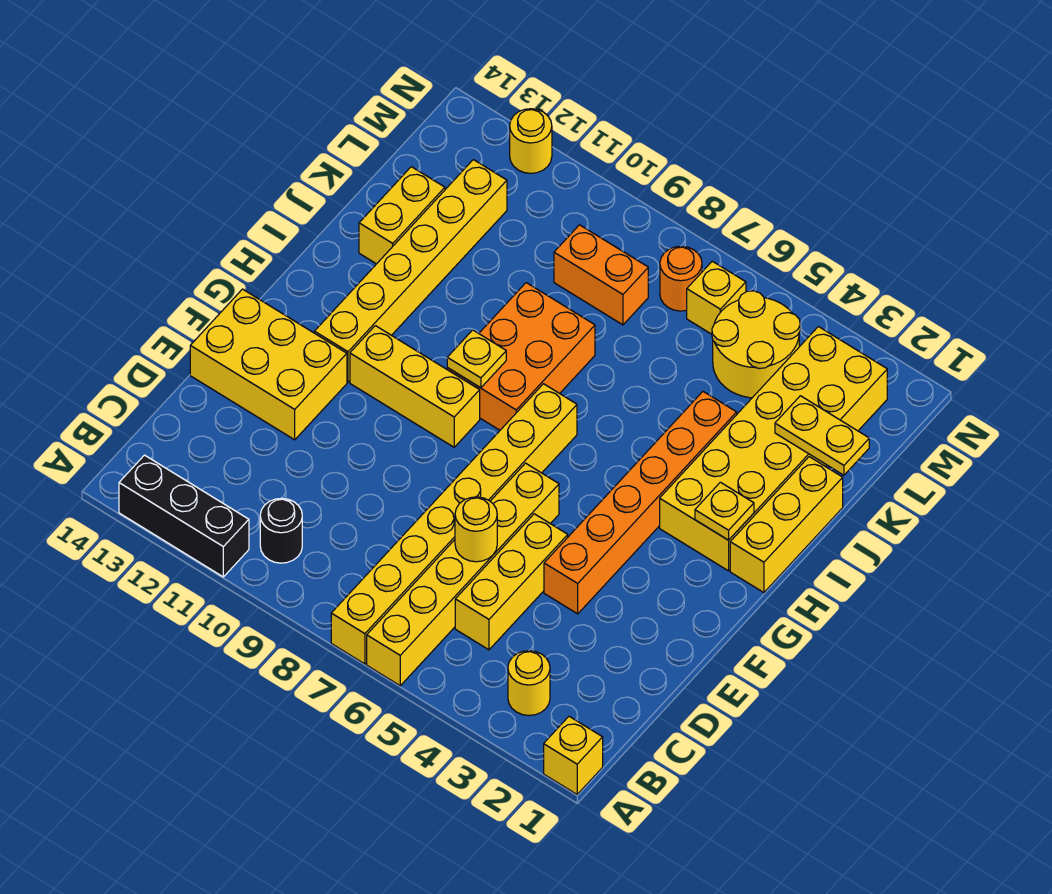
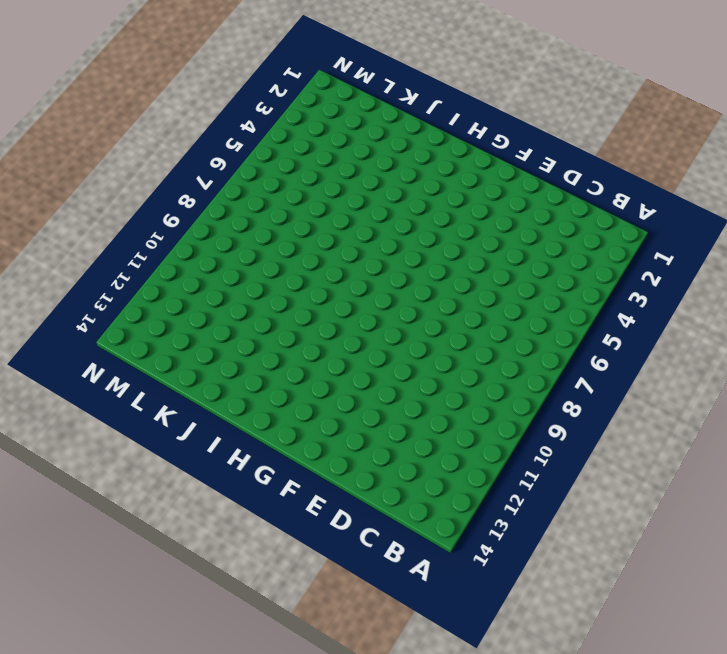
none -> yellow brick A1 level 1
none -> yellow brick A6:F6 level 1
none -> yellow brick A7:H7 level 1

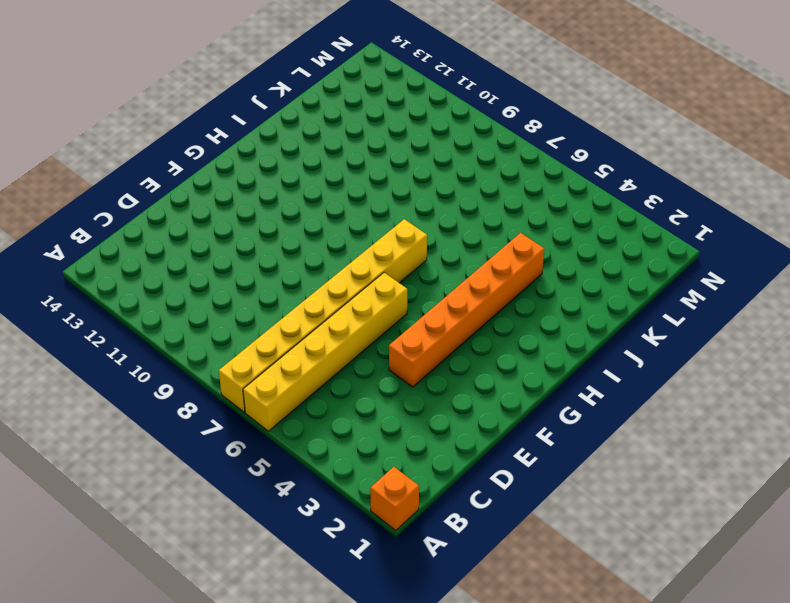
orange brick A1 level 1 -> yellow brick A1 level 1
none -> black brick A11:A13 level 1
none -> yellow round brick B3 level 1
none -> black round brick B10 level 1

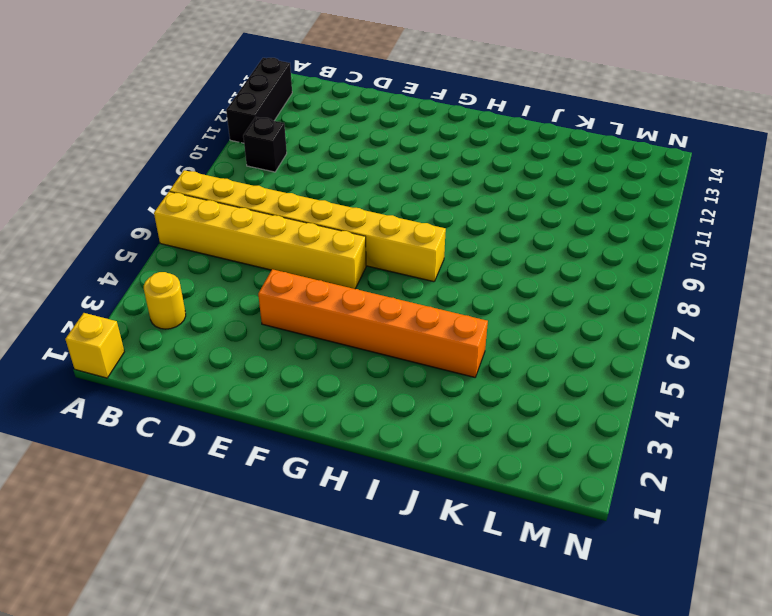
black brick B10 level 1 -> black round brick B10 level 1
none -> yellow brick C5:E5 level 1
none -> yellow brick E12:F14 level 1
none -> yellow brick G9:G11 level 1

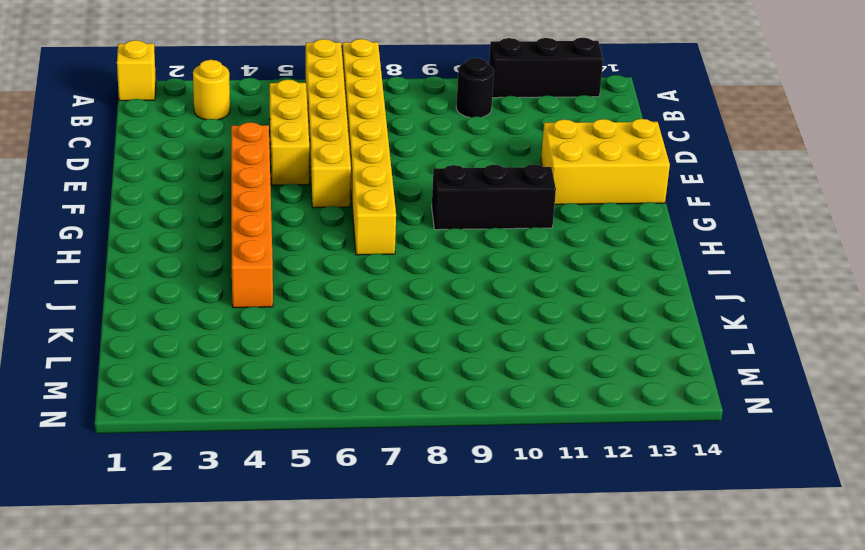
black brick G9:G11 level 1 -> yellow brick G9:G11 level 1
none -> yellow brick G12:L12 level 1
none -> yellow brick H1:J1 level 1
none -> yellow brick H2:M3 level 1

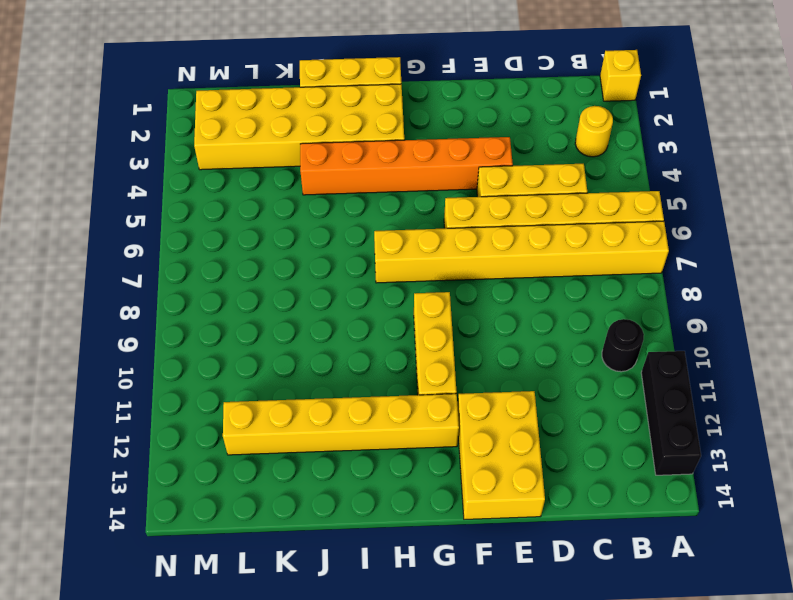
none -> orange brick H8:J9 level 1
none -> yellow brick J13:K13 level 1
none -> yellow round brick L4:M5 level 1

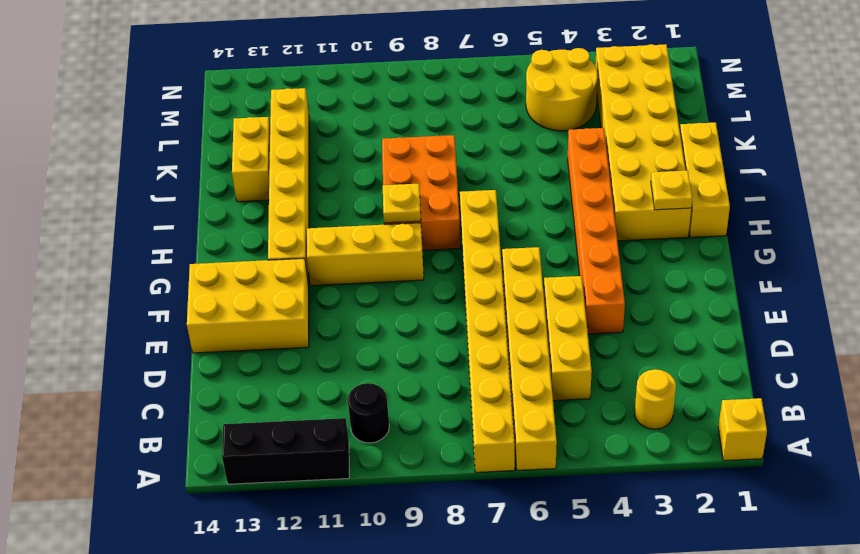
none -> orange brick L8:L9 level 1
none -> yellow brick M6 level 1
none -> orange round brick M7 level 1

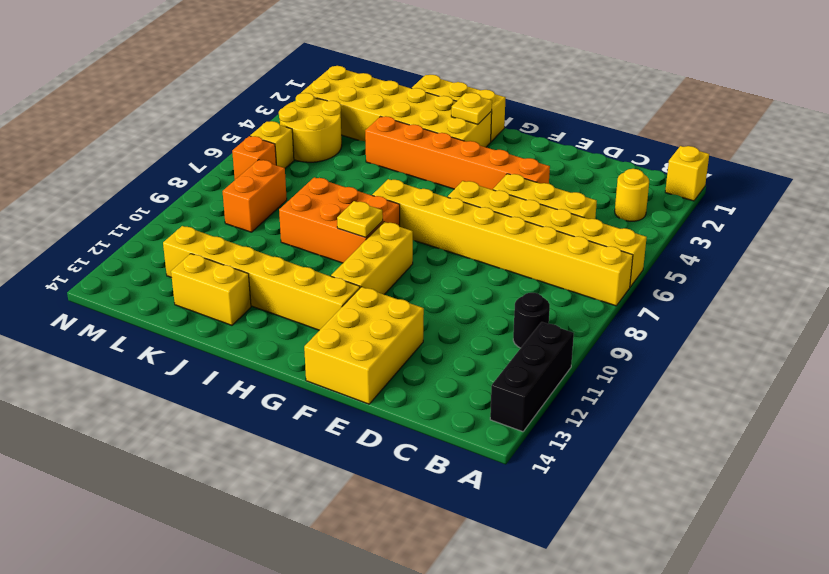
orange brick M7 level 1 -> orange round brick M7 level 1
none -> yellow round brick N12 level 1
none -> yellow round brick D6 level 2
none -> yellow plate K1:K2 level 2

